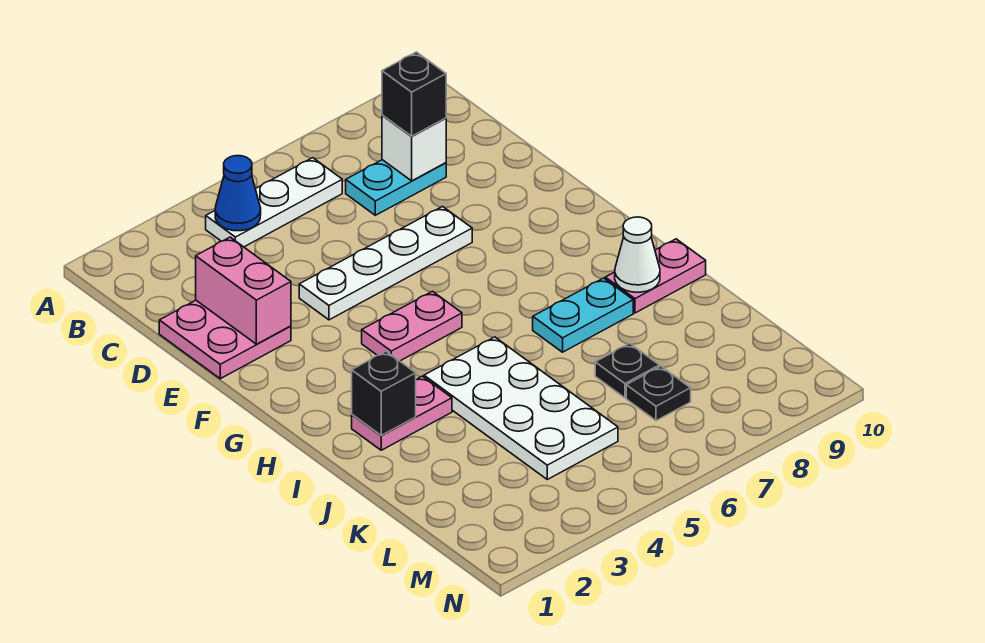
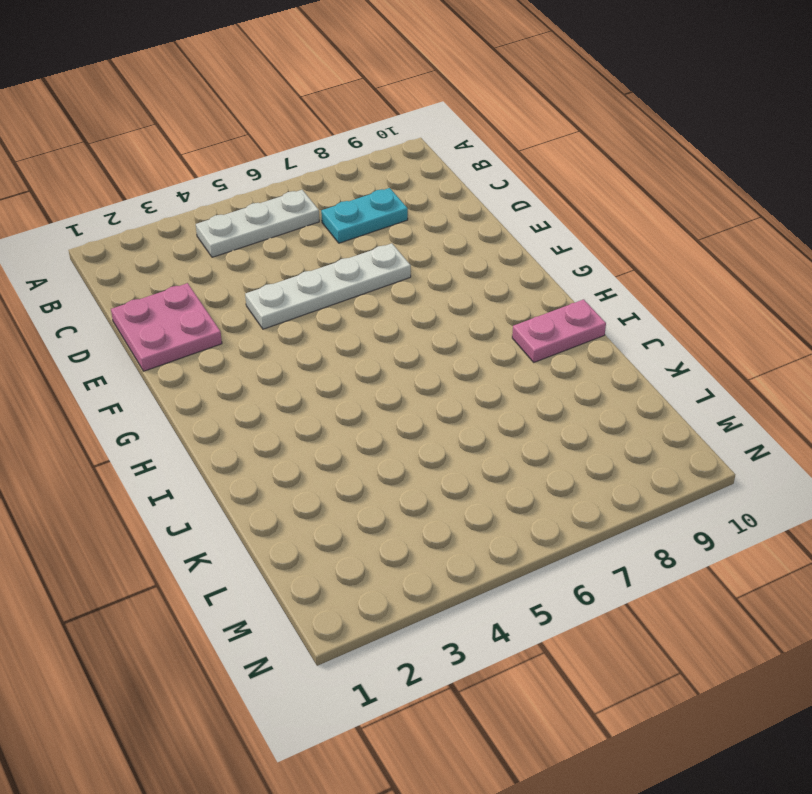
none -> pink plate G4:G5 level 1
none -> pink plate I2:I3 level 1
none -> white plate I4:L5 level 1

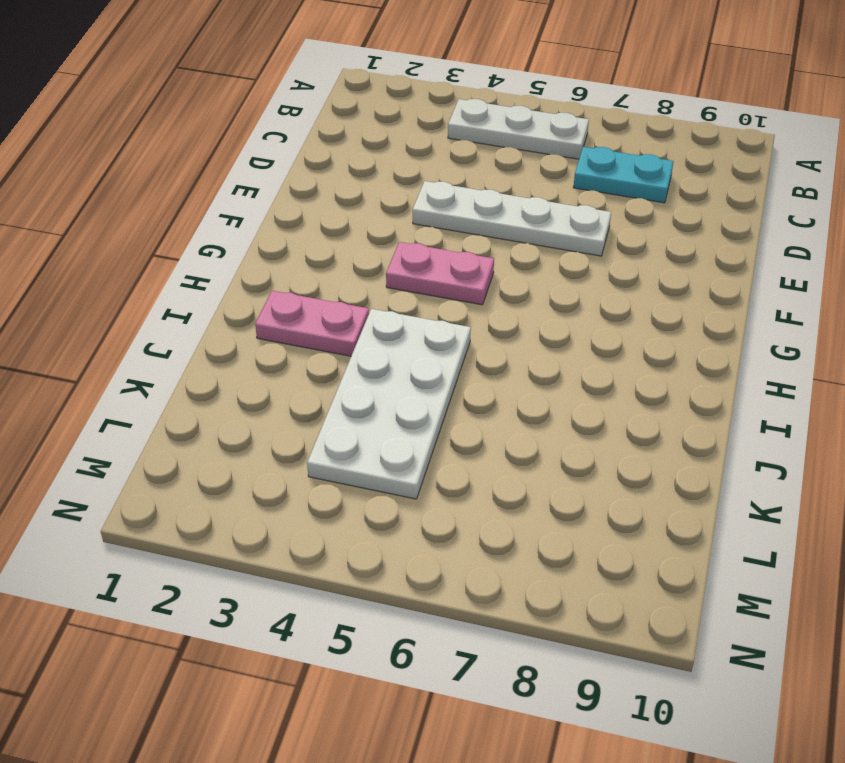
none -> pink plate D1:E2 level 1
none -> cyan plate I7:I8 level 1
none -> pink plate I9:I10 level 1

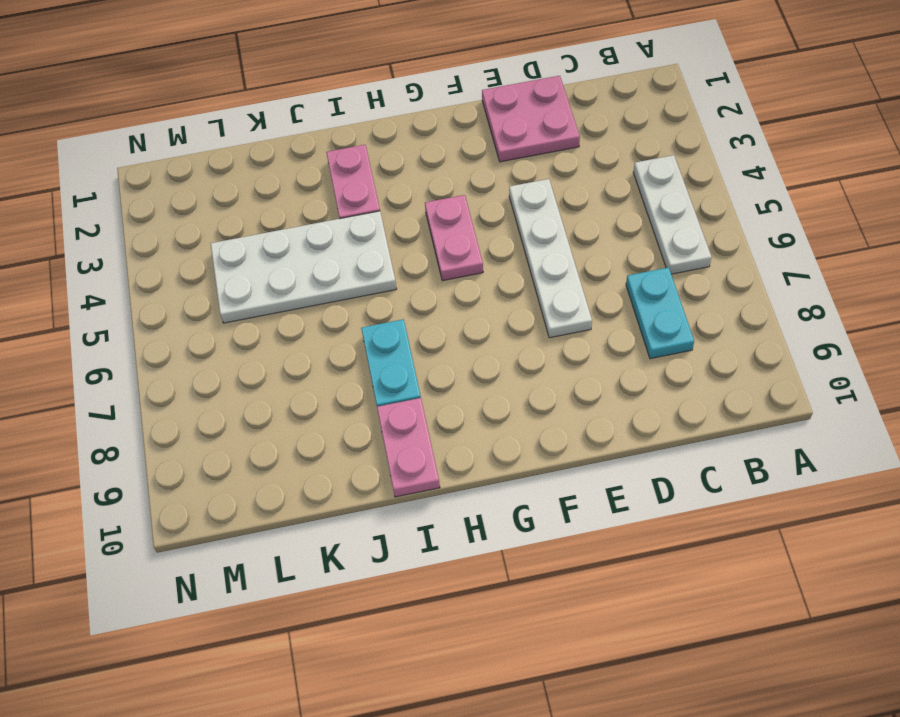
none -> black plate K7 level 1
none -> black plate L7 level 1
none -> blue cone B4 level 2

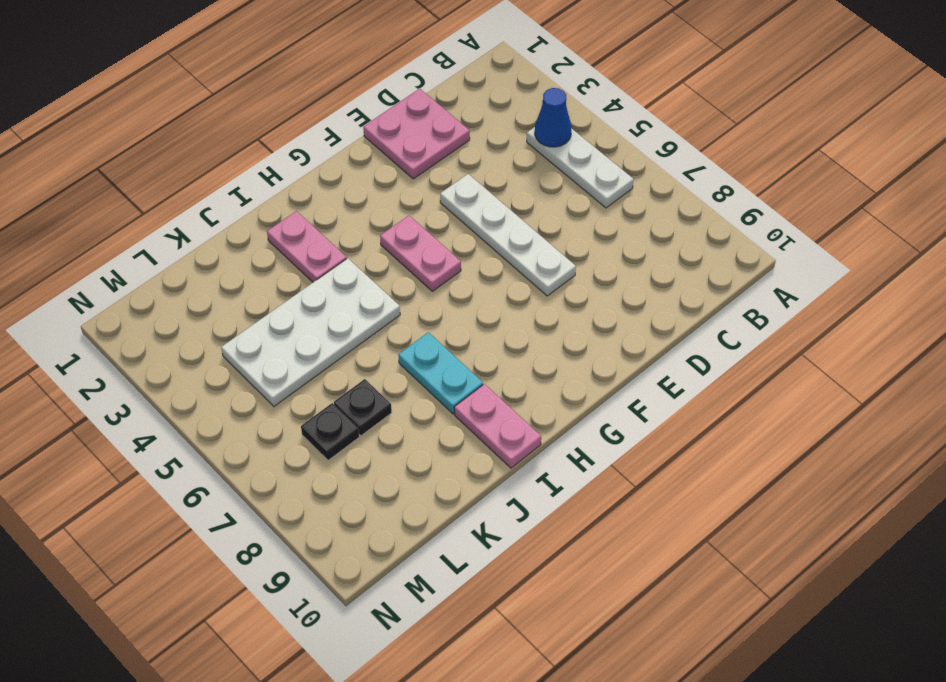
none -> cyan plate C7:C8 level 1
none -> white brick C8 level 2
none -> pink brick D2:E2 level 2

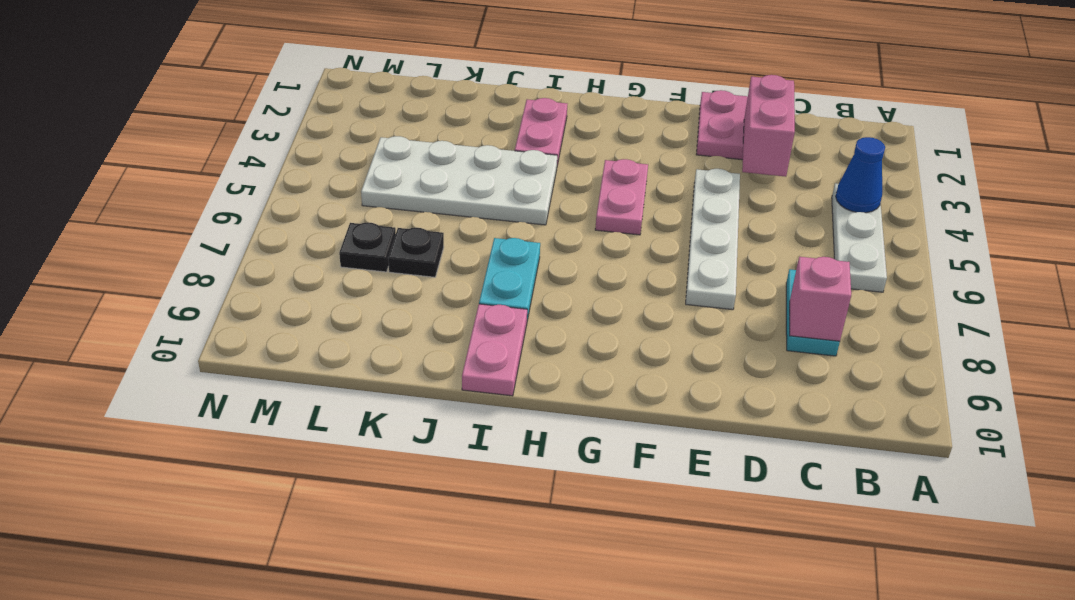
pink brick C8 level 2 -> white brick C8 level 2
pink brick D2:D3 level 2 -> pink brick D2:E2 level 2
none -> black brick I2 level 2
none -> white cone I9 level 2
none -> black brick C8 level 3

